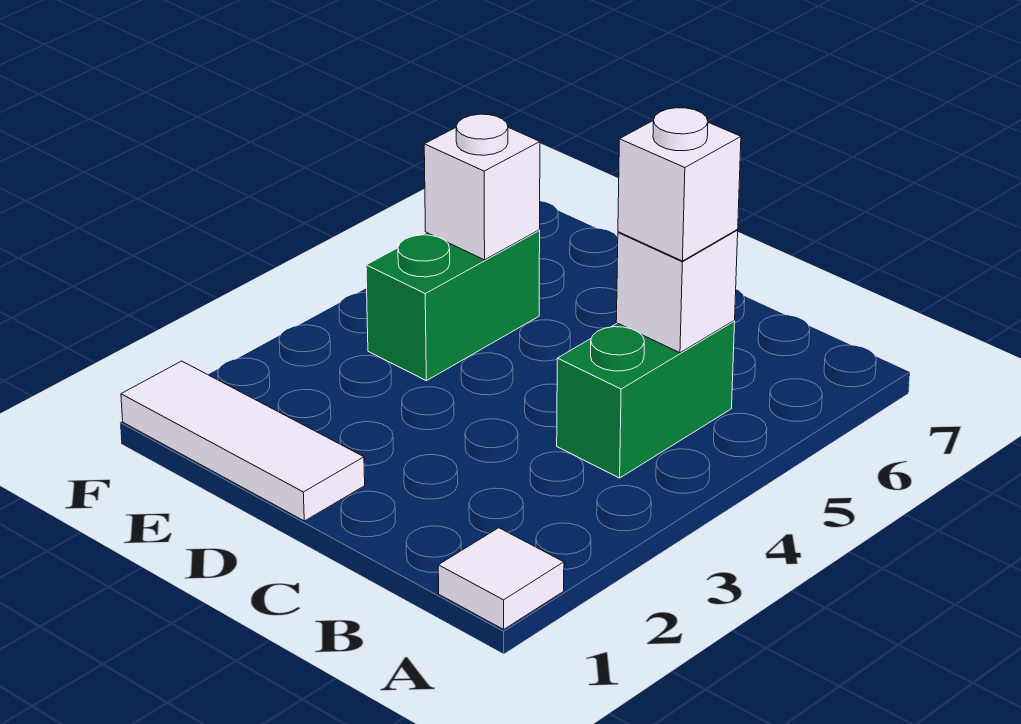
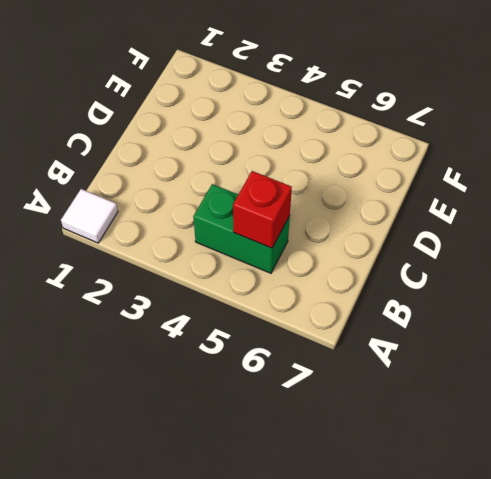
red brick B5 level 2 -> white brick B5 level 2
none -> white tile D1:F1 level 1
none -> green brick E4:E5 level 1

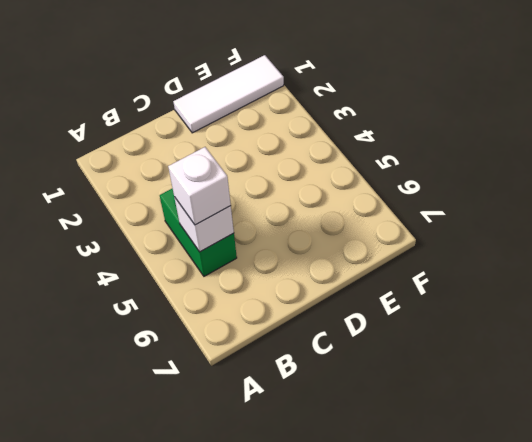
none -> white tile A1 level 1
none -> green brick E4:E5 level 1

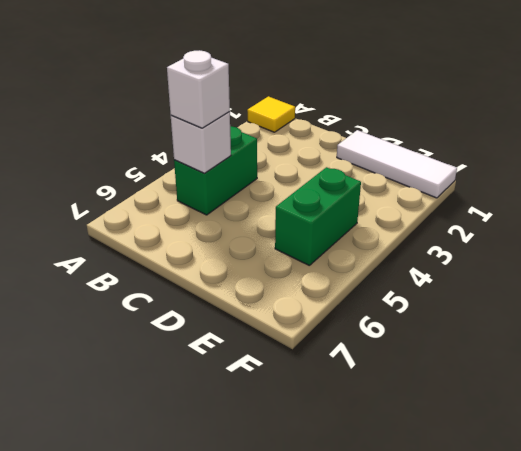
yellow tile A1 level 1 -> white tile A1 level 1
none -> white brick E5 level 2

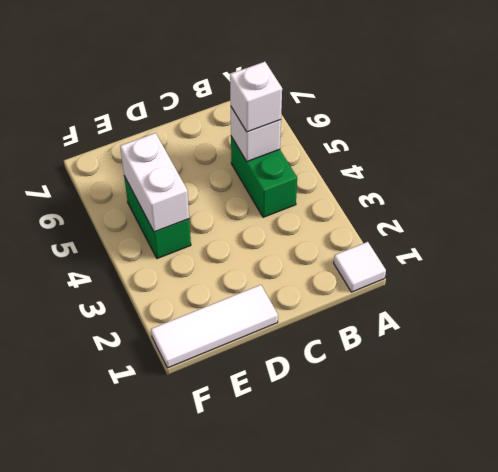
white brick E4:E5 level 2 -> white brick E5 level 2

